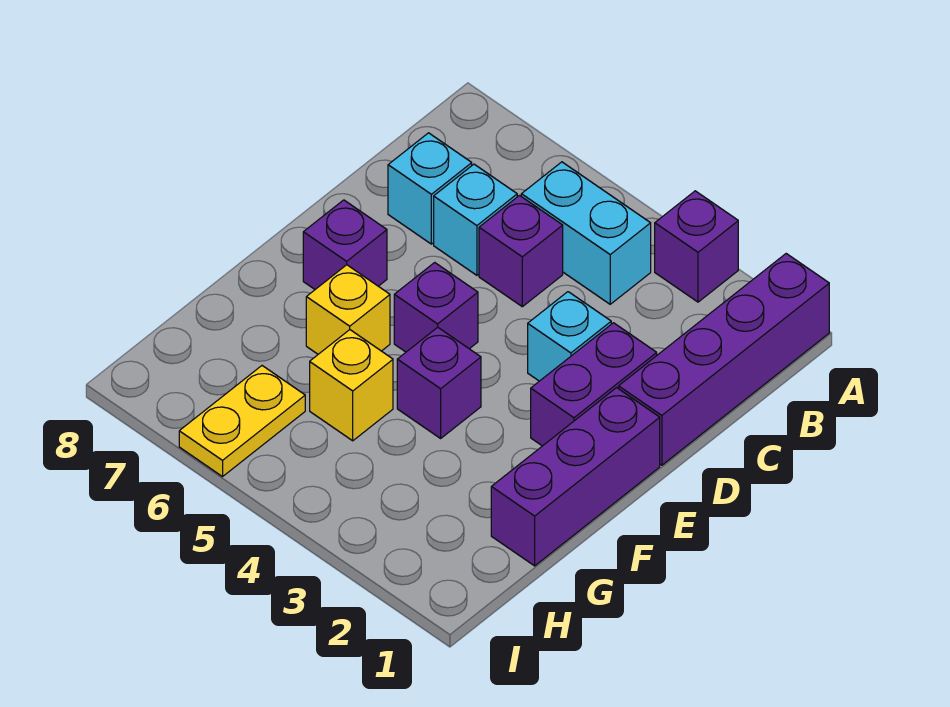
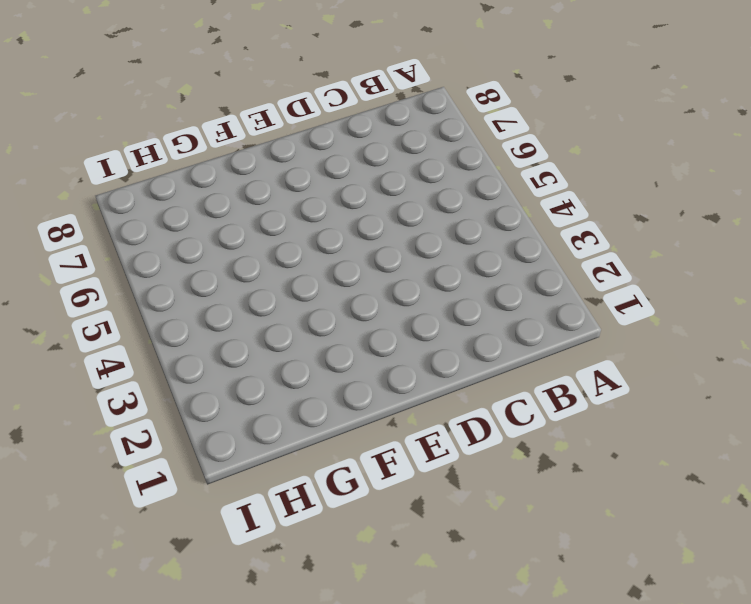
none -> purple brick A1:D1 level 1
none -> purple brick A3 level 1
none -> cyan brick B4:B5 level 1

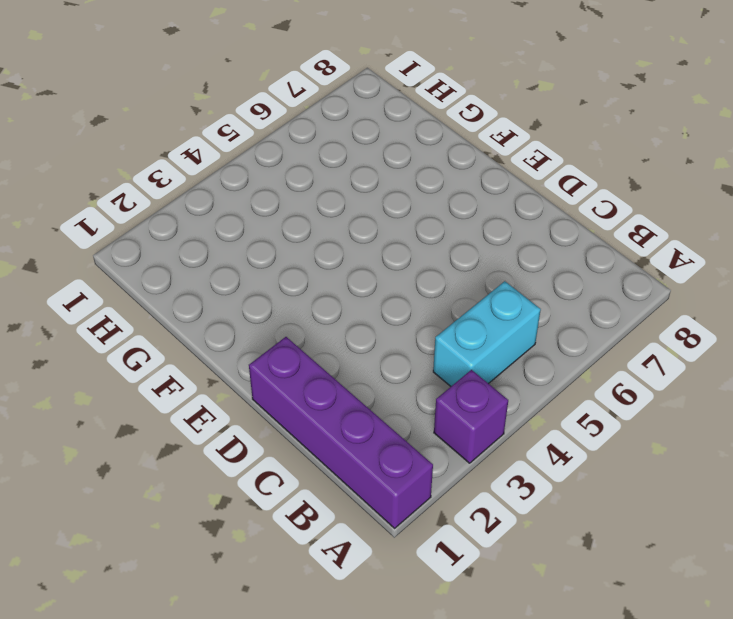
none -> purple brick C5 level 1
none -> cyan brick C6 level 1
none -> cyan brick C7 level 1

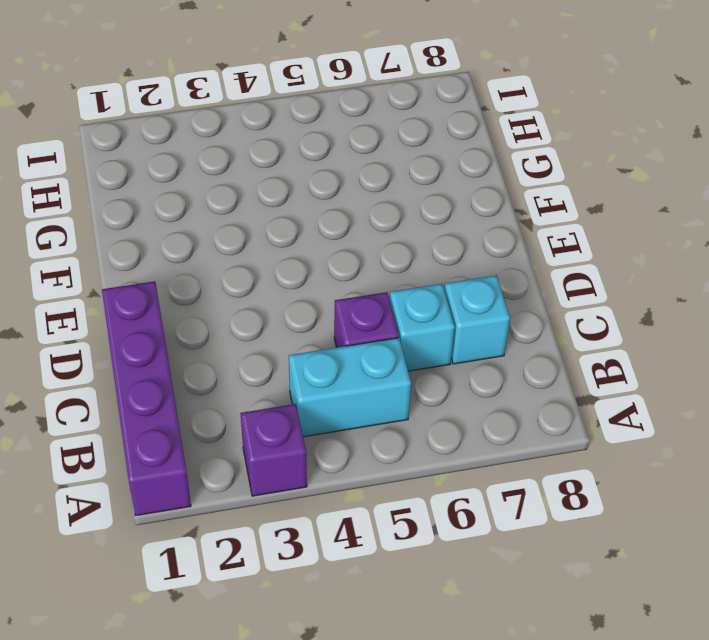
none -> purple brick D2:E2 level 1
none -> cyan brick D3 level 1
none -> purple brick E1:G1 level 1

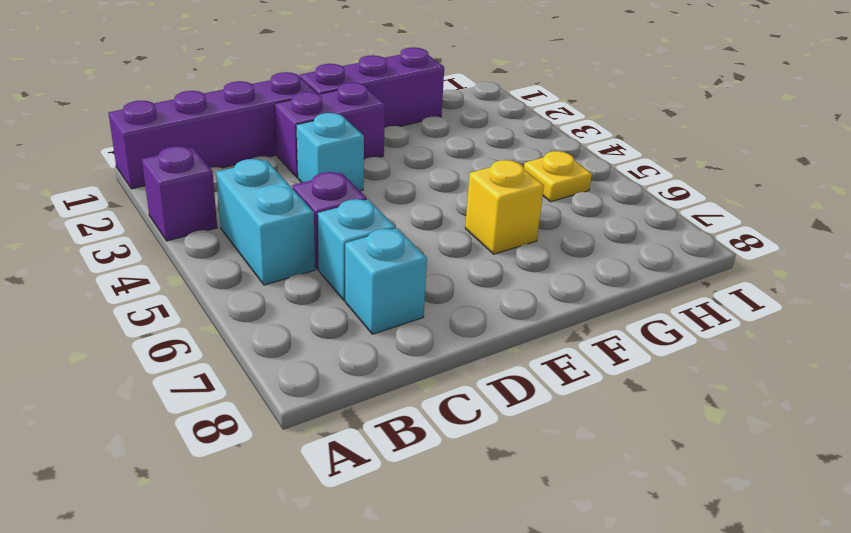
yellow plate H5 level 1 -> none
none -> purple brick E5 level 1
none -> purple brick E7 level 1
none -> purple brick F4 level 1

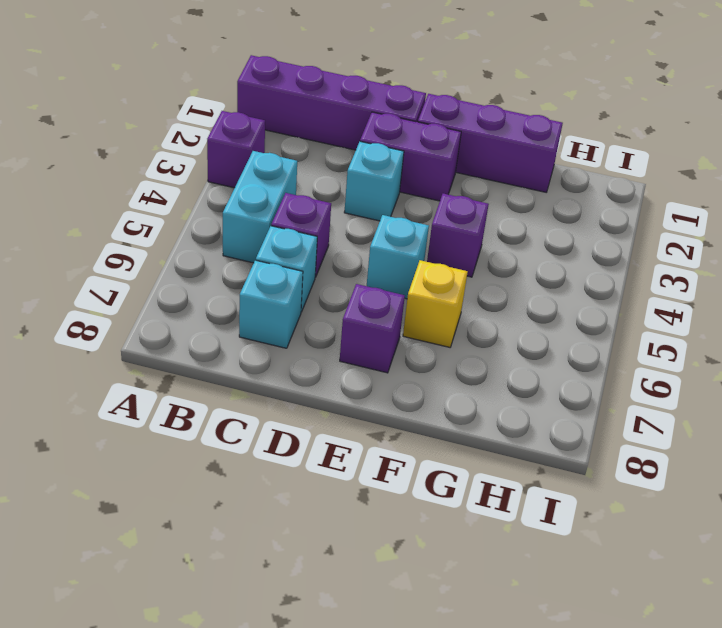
cyan brick E5 level 1 -> purple brick E5 level 1
none -> yellow brick G5 level 1
none -> yellow plate H6:I6 level 1

